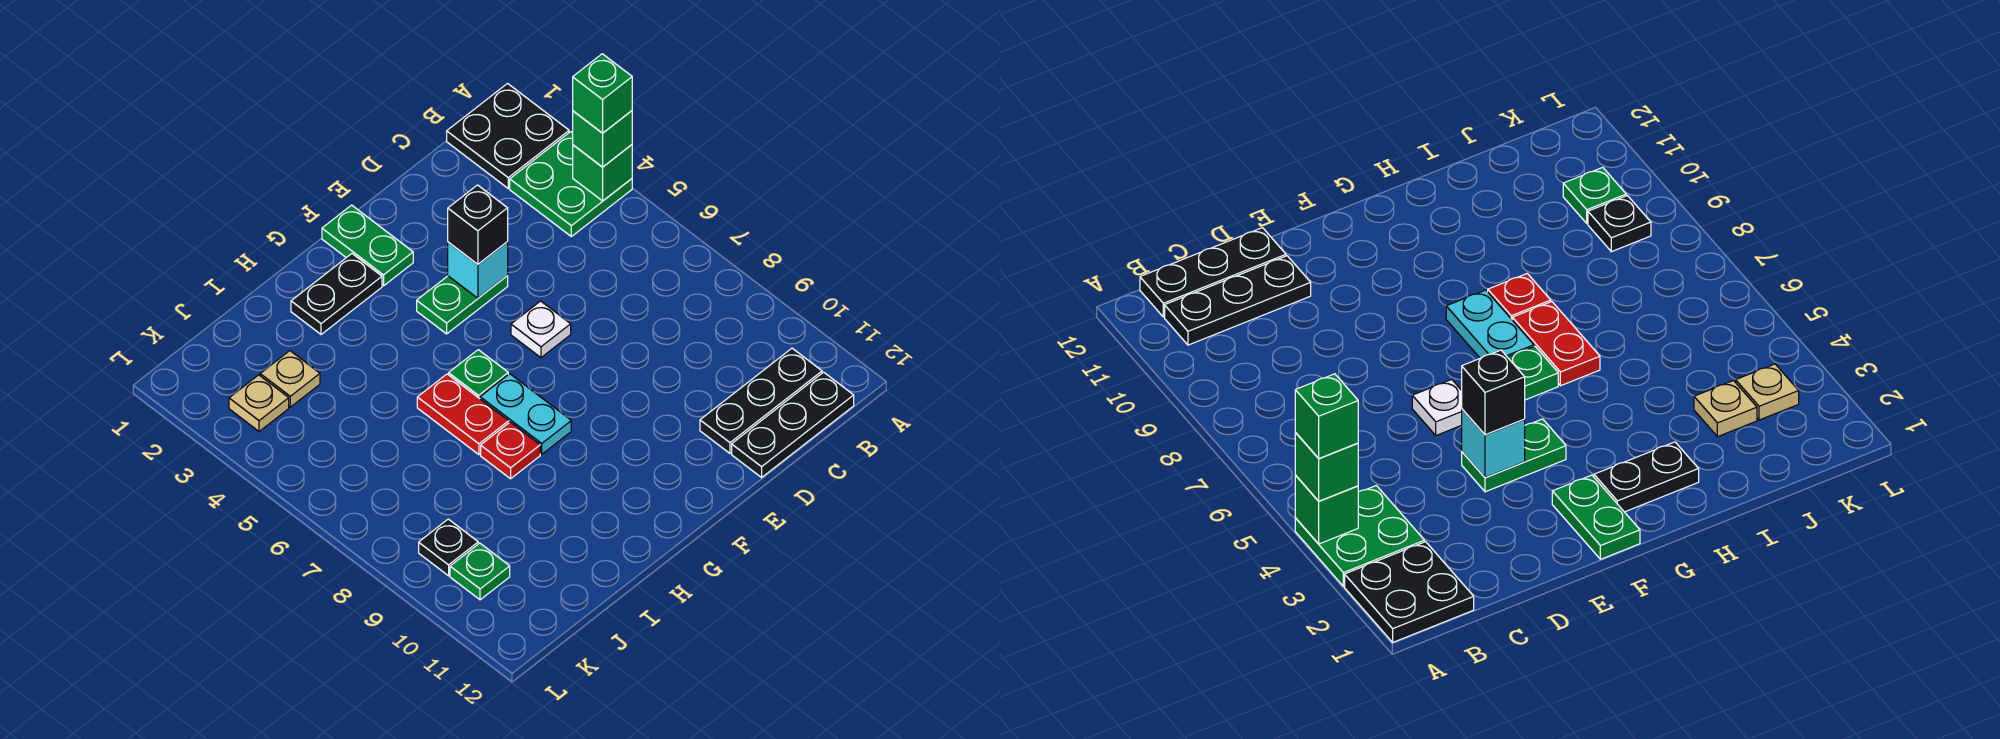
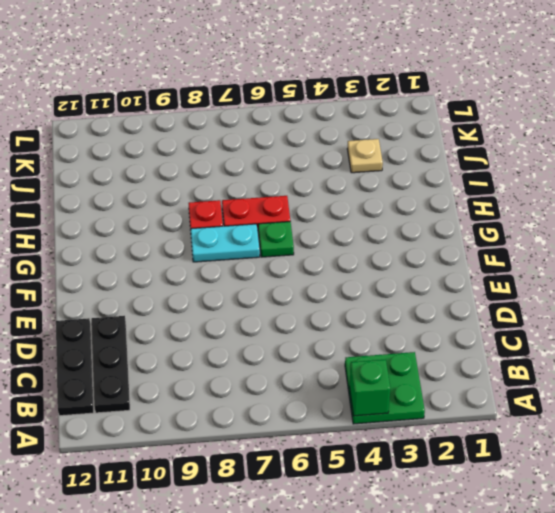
none -> black plate A1:B2 level 1
none -> green plate E4:F4 level 1
none -> white plate E6 level 1

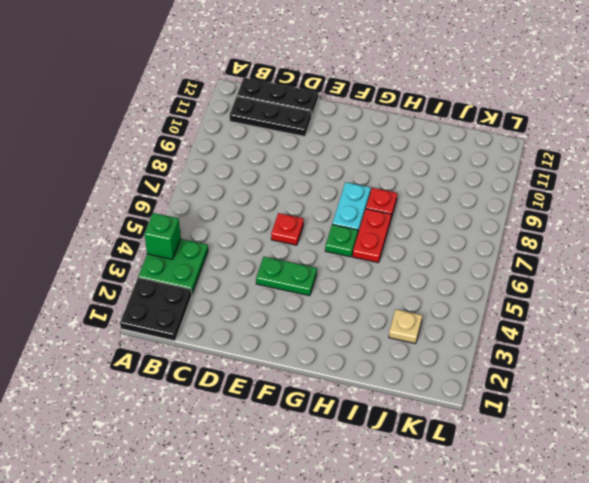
red plate E6 level 1 -> white plate E6 level 1
none -> green plate F1:F2 level 1
none -> black plate G2:H2 level 1
none -> tan plate K3 level 1

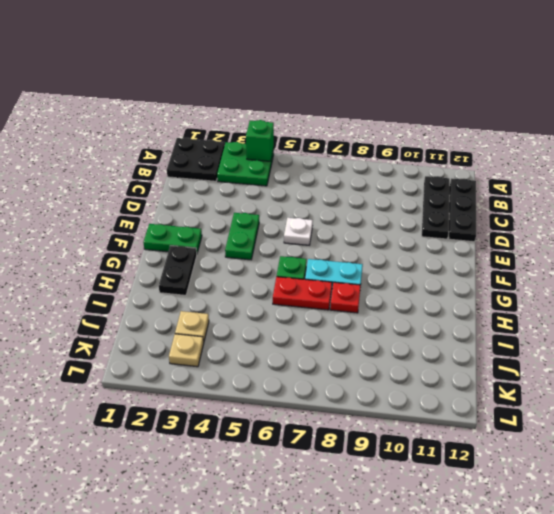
none -> black plate K9 level 1
none -> green plate K10 level 1
none -> cyan brick E4 level 2

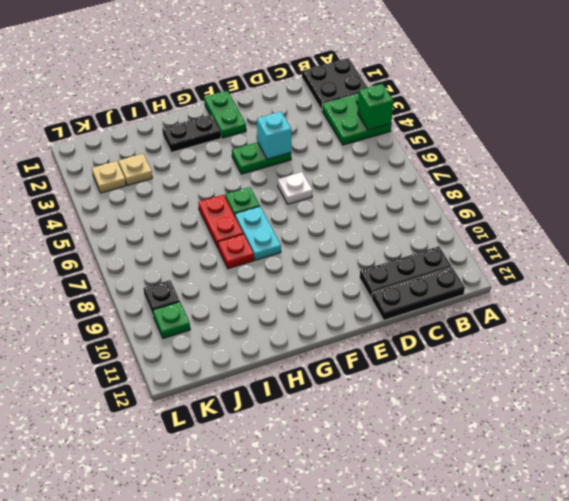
none -> green brick A4 level 3
none -> black brick E4 level 3
none -> green brick A4 level 4

